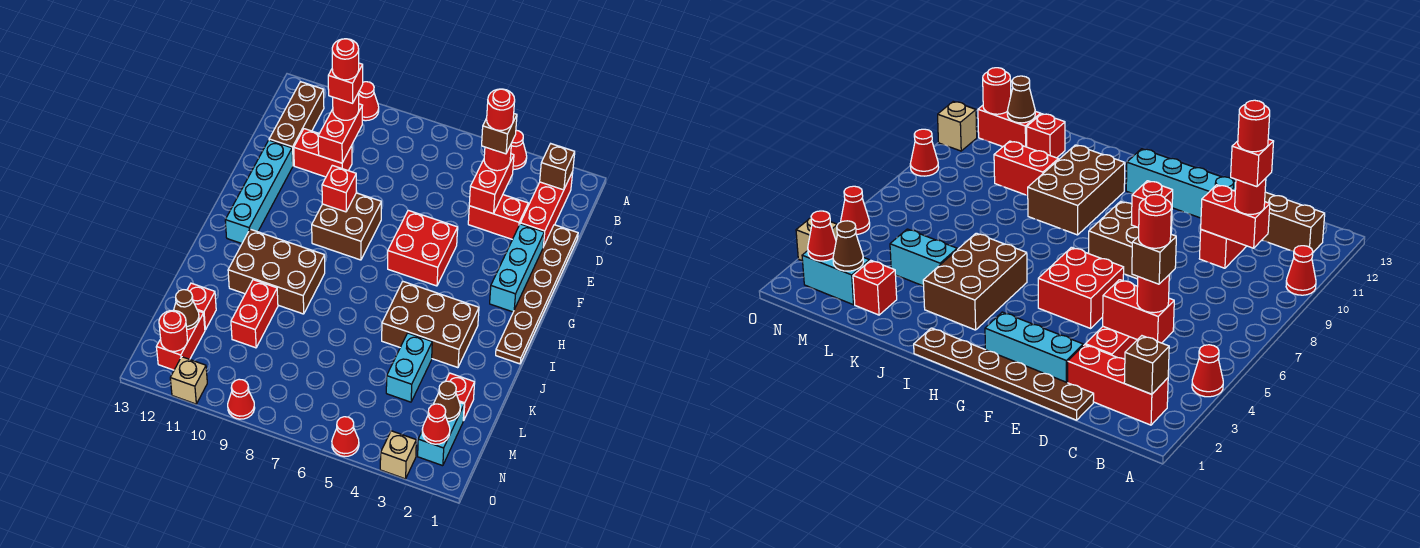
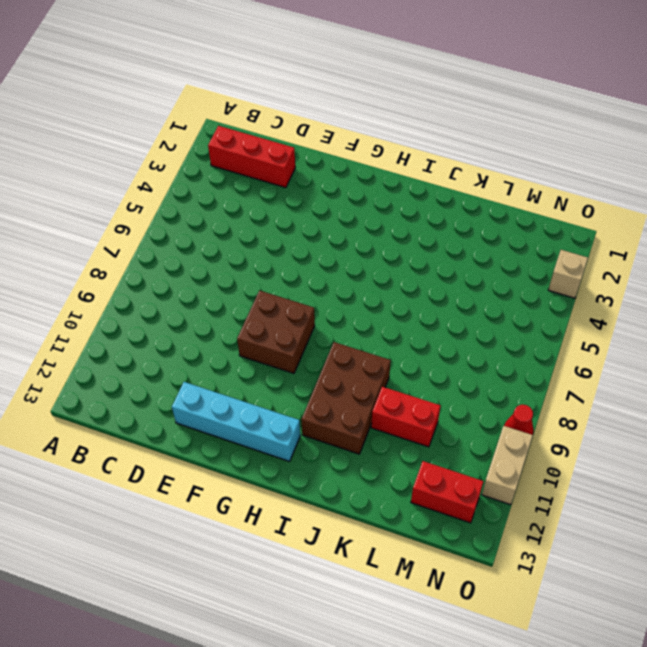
tan brick O10:O11 level 1 -> tan brick O11 level 1
none -> red cone A4 level 1
none -> red cone A10 level 1
none -> brown brick B12:D12 level 1
none -> brown plate D1:I1 level 1

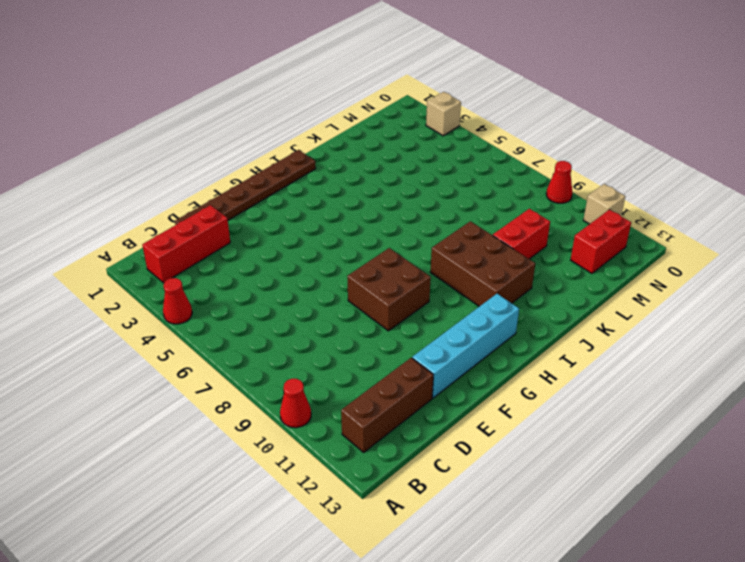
none -> red brick D3:D4 level 1
none -> red brick D10:D11 level 1
none -> cyan brick E2:G2 level 1
none -> red brick F5:G6 level 1

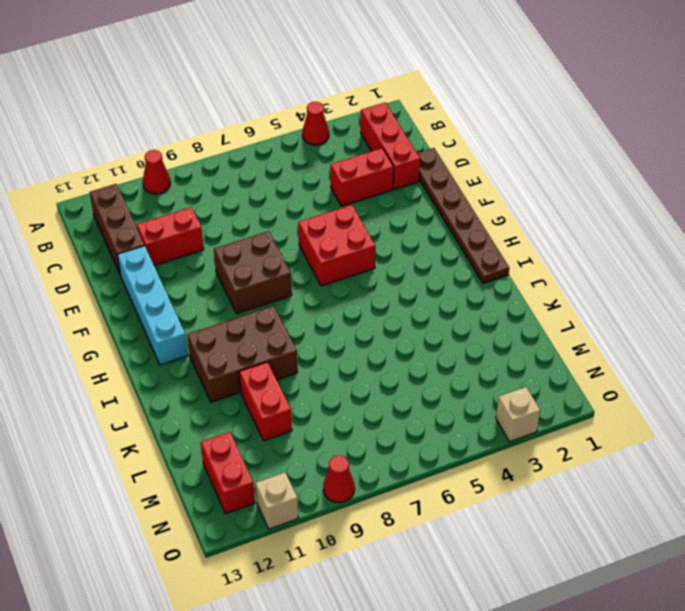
none -> cyan brick E2:G2 level 1
none -> brown brick I3:J5 level 1
none -> cyan brick K4:L4 level 1
none -> red brick L2 level 1

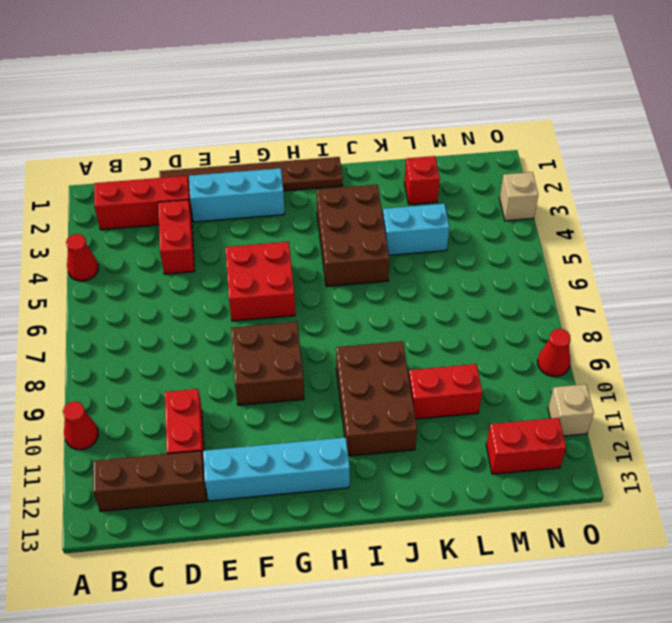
none -> red brick L12 level 1
none -> cyan brick M2:N2 level 1
none -> red cone O5 level 1
none -> brown brick B2 level 2

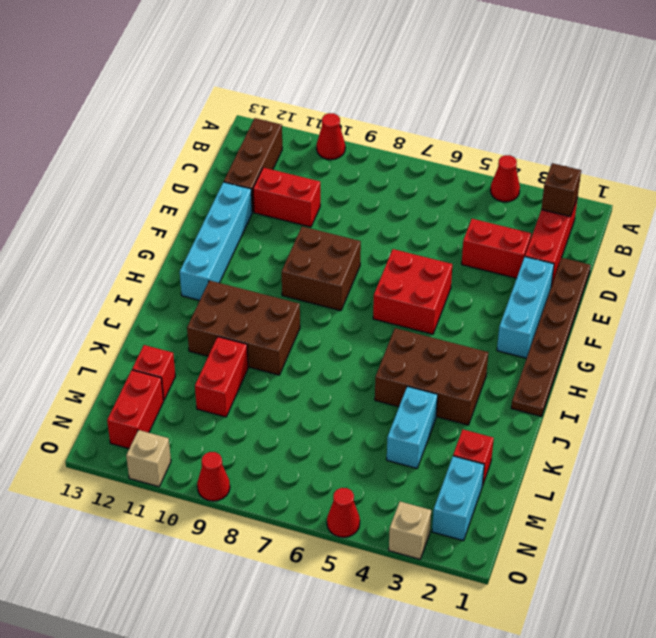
none -> red brick C4:D4 level 2
none -> red brick C10:D10 level 2
none -> red brick F9 level 2
none -> brown cone M2 level 2

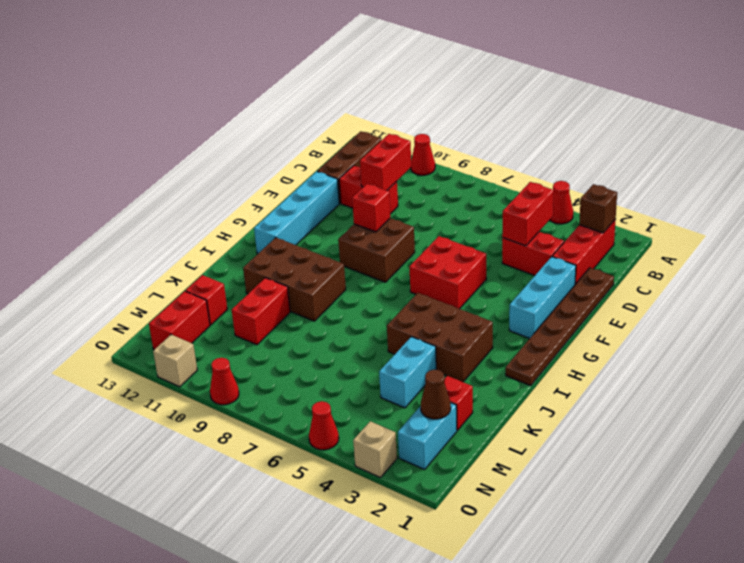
none -> brown cone M12 level 2
none -> red cone N2 level 2
none -> red round brick N12 level 2
none -> red round brick C4 level 3

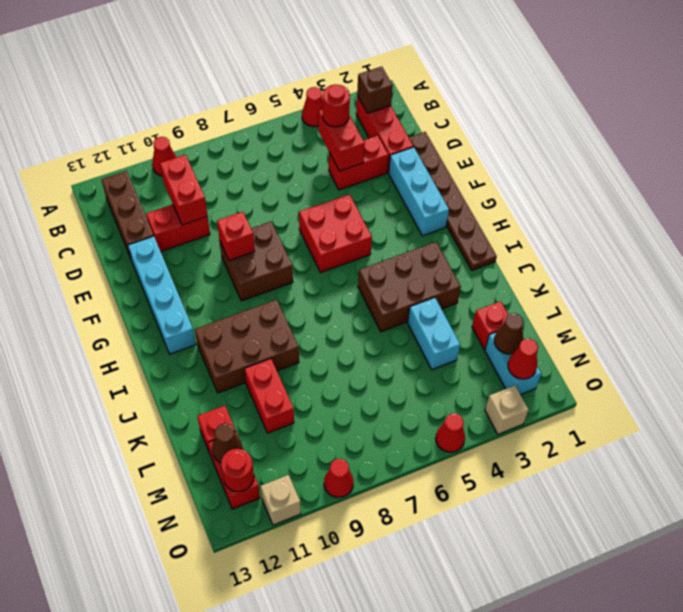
none -> red round brick C10 level 3
none -> brown brick C4 level 4
none -> red brick C10 level 4
none -> red round brick C4 level 5

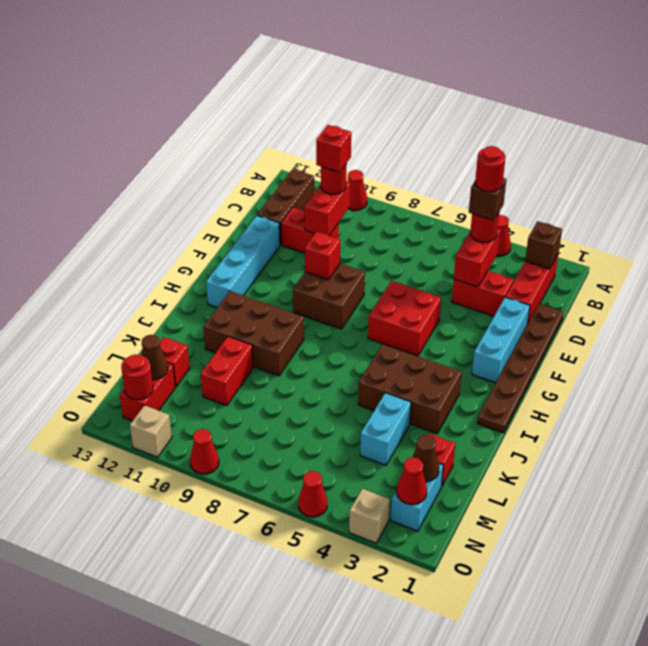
none -> red round brick C10 level 5

